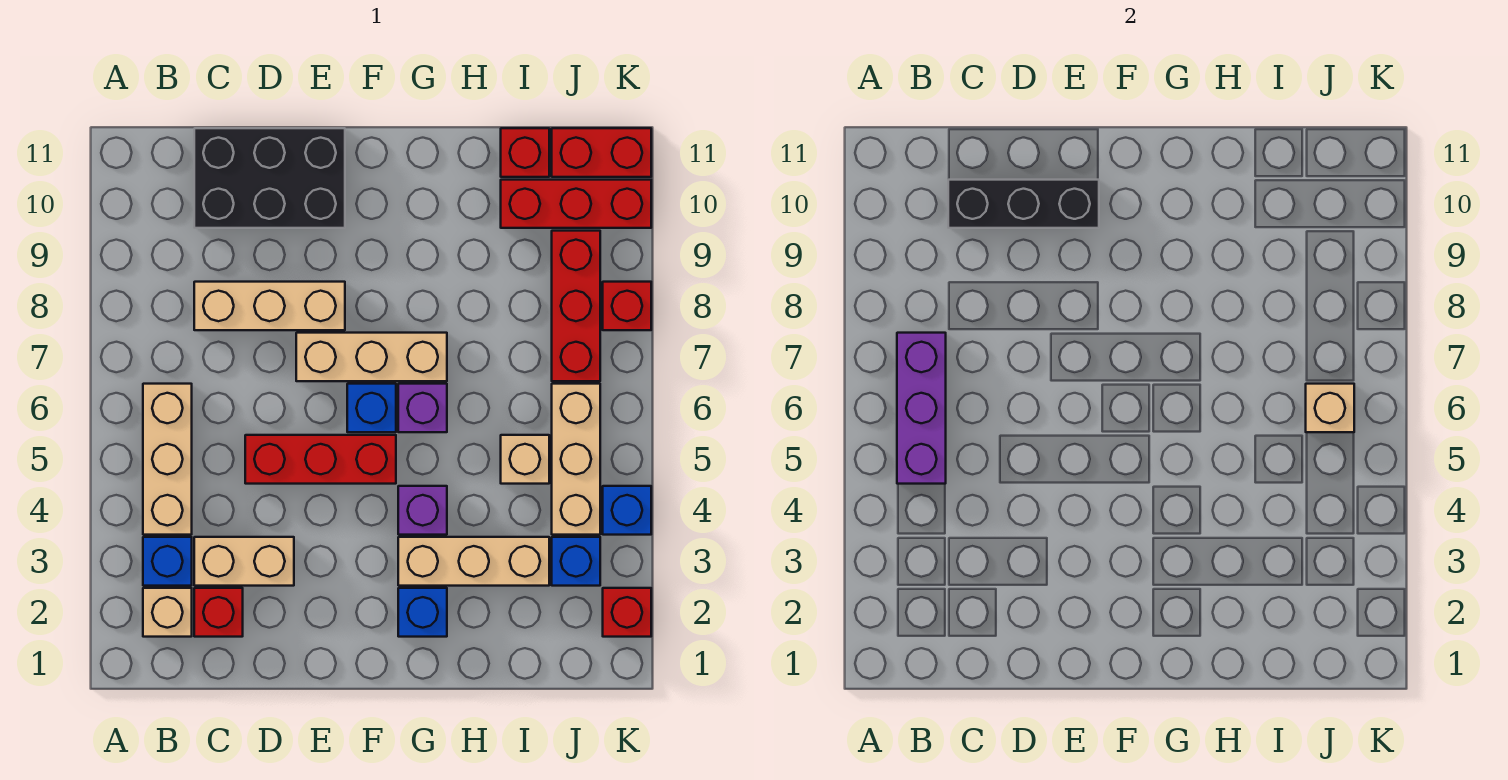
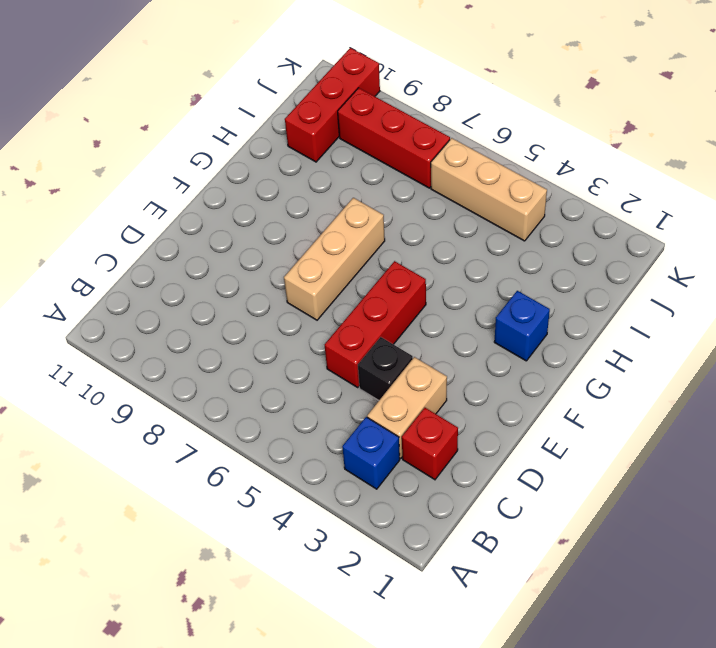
black brick D4 level 1 -> none
none -> tan brick B2 level 1
none -> tan brick B4:B6 level 1
none -> tan brick C8:E8 level 1

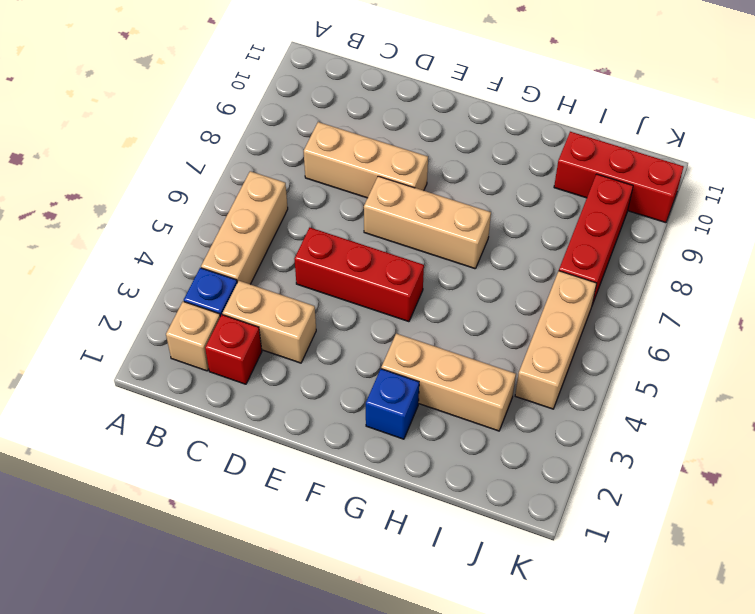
none -> black brick C10:E11 level 1
none -> blue brick F6 level 1
none -> purple brick G4 level 1

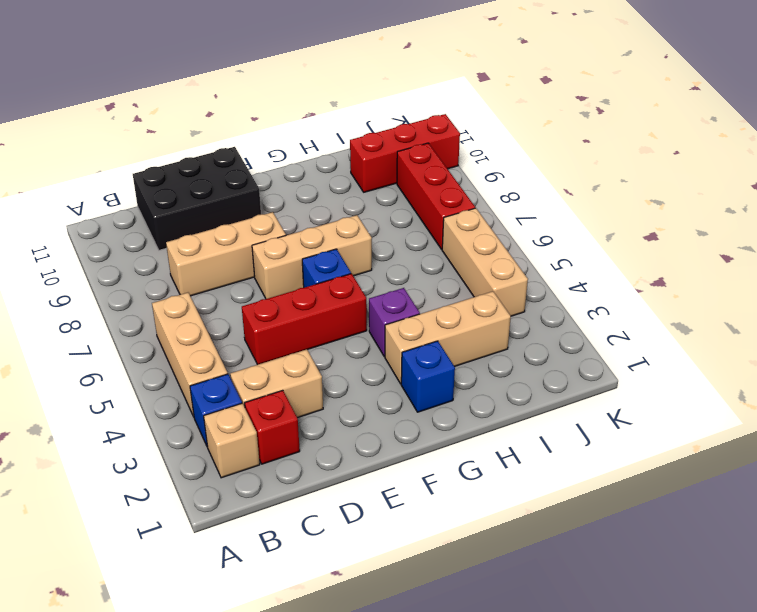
none -> purple brick G6 level 1
none -> tan brick I5 level 1
none -> red brick I11 level 1

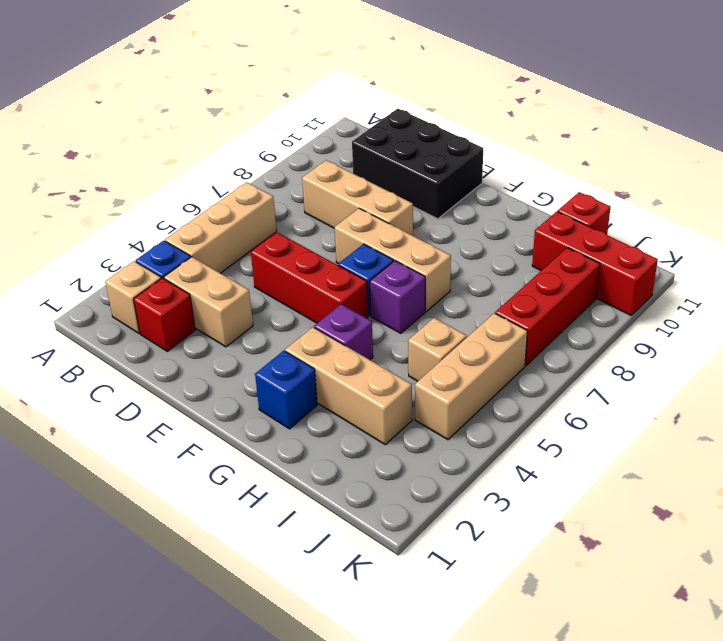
none -> blue brick J3 level 1
none -> red brick J11:K11 level 1
none -> red brick K2 level 1

